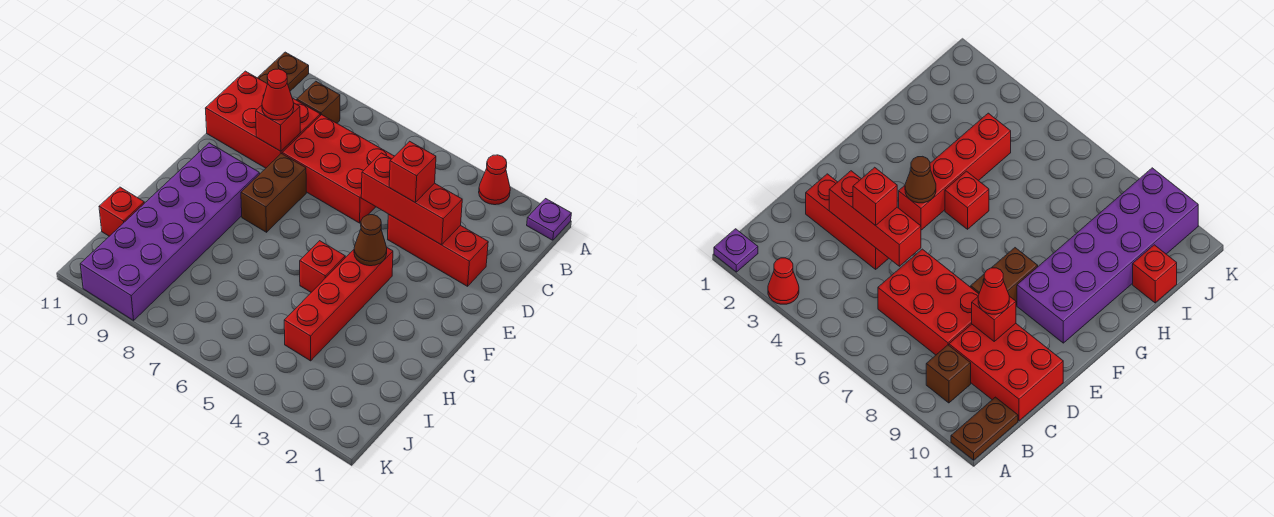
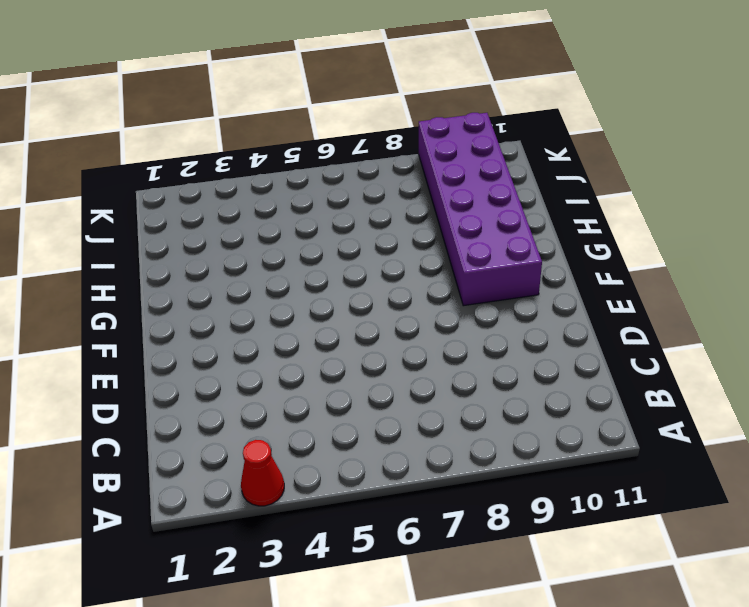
none -> purple plate A1 level 1
none -> brown plate A11:B11 level 1
none -> brown brick B9 level 1

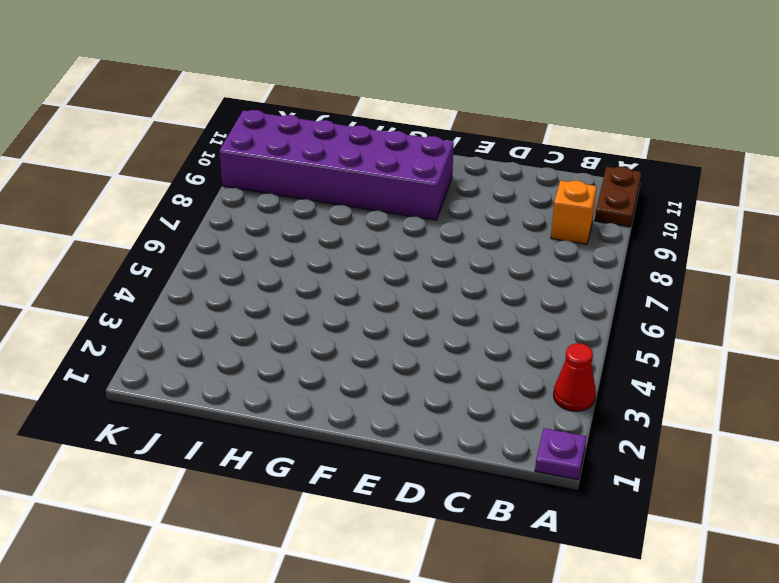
brown plate A10:A11 level 1 -> brown plate A11:B11 level 1
orange brick B9 level 1 -> brown brick B9 level 1
none -> red brick C6:D8 level 1
none -> red brick C9:D11 level 1
none -> red brick D2:D4 level 1

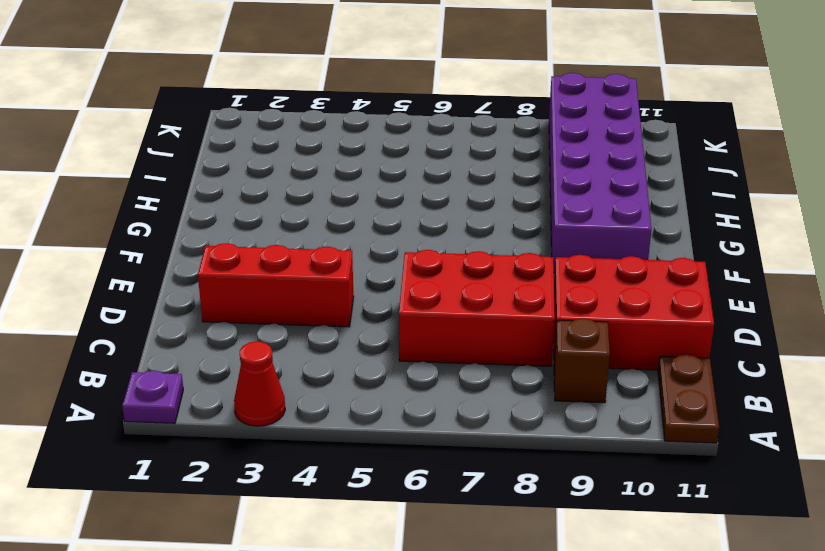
none -> brown brick E8:F8 level 1
none -> red brick F4:I4 level 1
none -> red brick G5 level 1

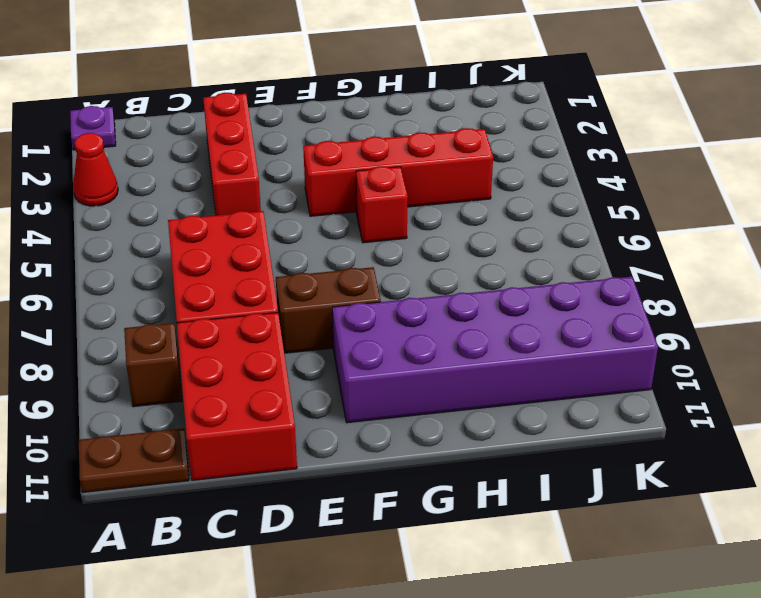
none -> red brick I11 level 1
none -> red brick D3:D5 level 2
none -> red brick D9 level 2

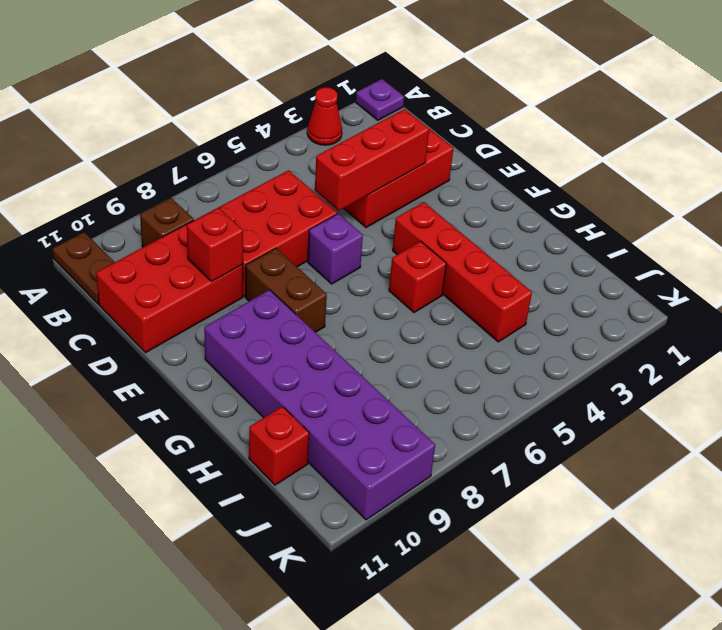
purple brick E6 level 1 -> none
none -> brown cone F4 level 2
none -> red brick D4 level 3
none -> red cone D9 level 3

